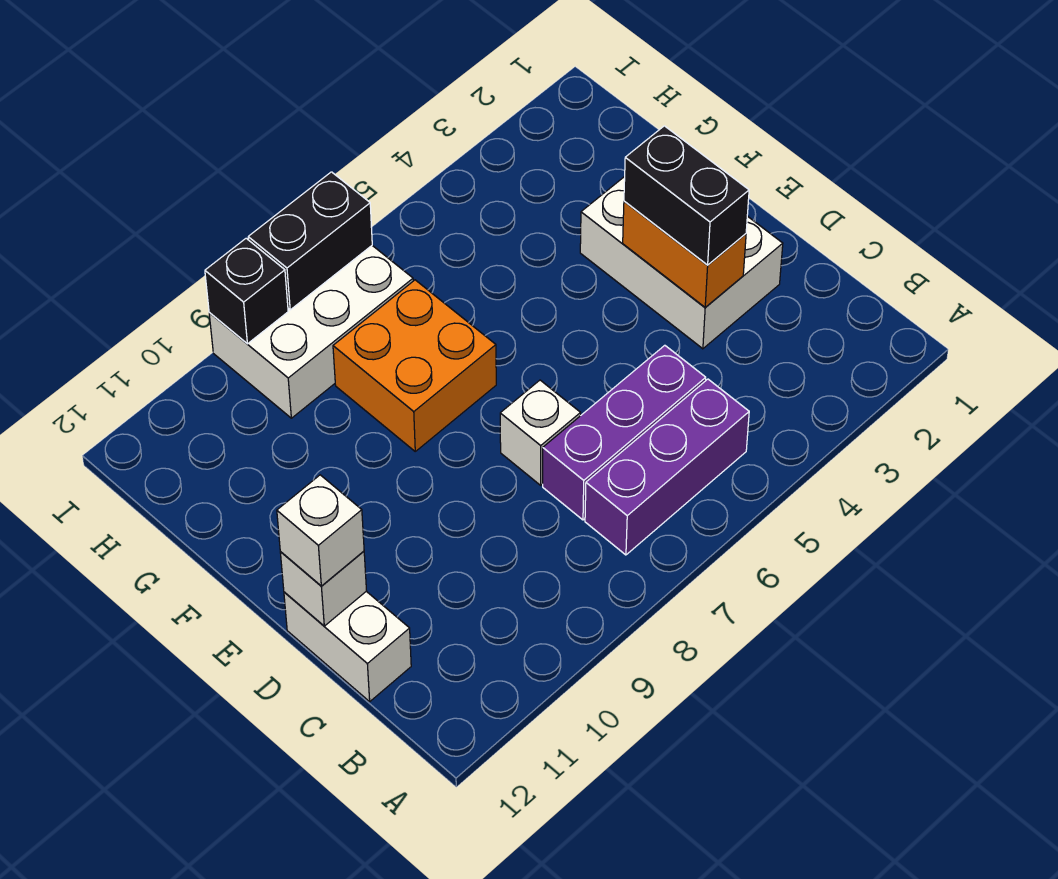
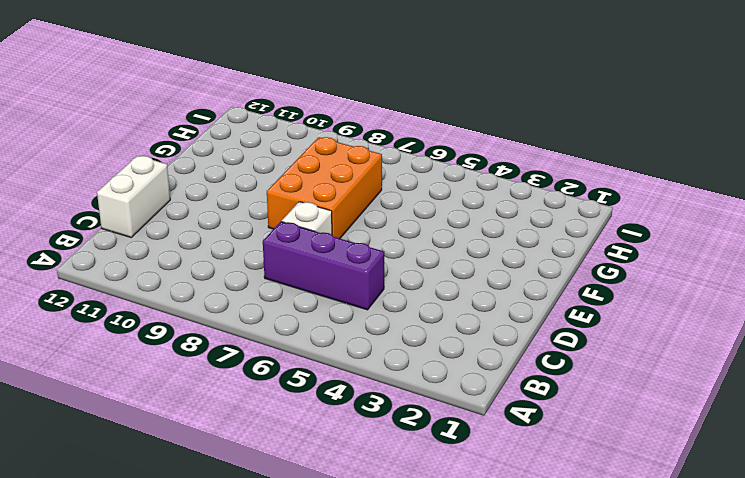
orange brick E7:G8 level 1 -> orange brick F7:G8 level 1
none -> purple brick B5:B7 level 1
none -> white brick D2:F3 level 1
none -> white brick H7:I9 level 1

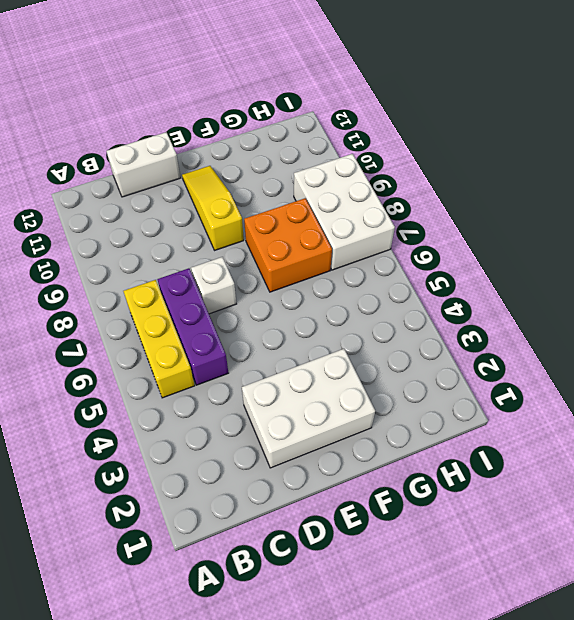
yellow brick B5:B7 level 1 -> purple brick B5:B7 level 1
yellow slope E9:E11 level 1 top 9 -> none
none -> orange brick D3:E3 level 2
none -> white brick D12 level 2
none -> black brick I7:I8 level 2

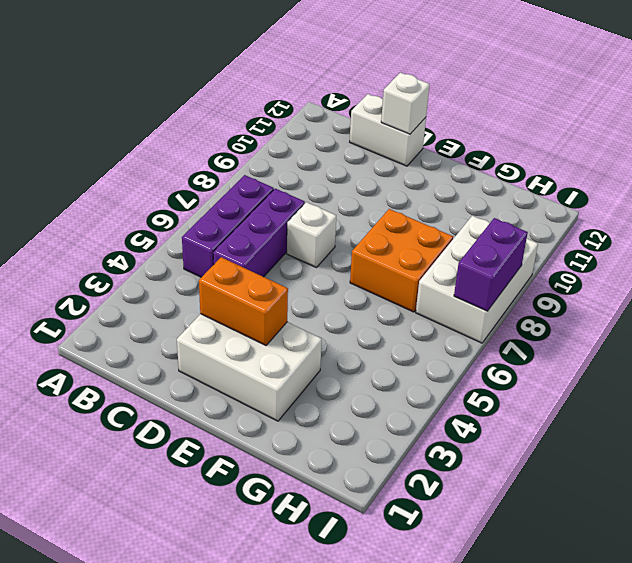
purple brick I7:I8 level 2 -> black brick I7:I8 level 2
none -> black brick I9 level 2
none -> black brick D3:E3 level 3
none -> white brick D12 level 3

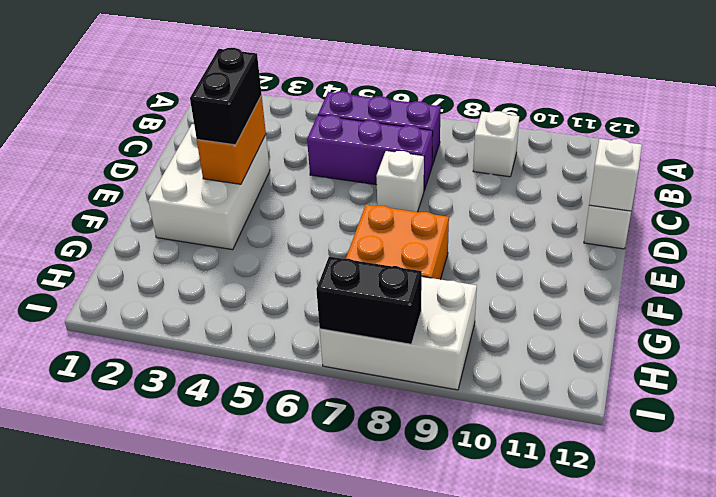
white brick B9 level 1 -> white brick D12 level 3
none -> black brick I9 level 2

